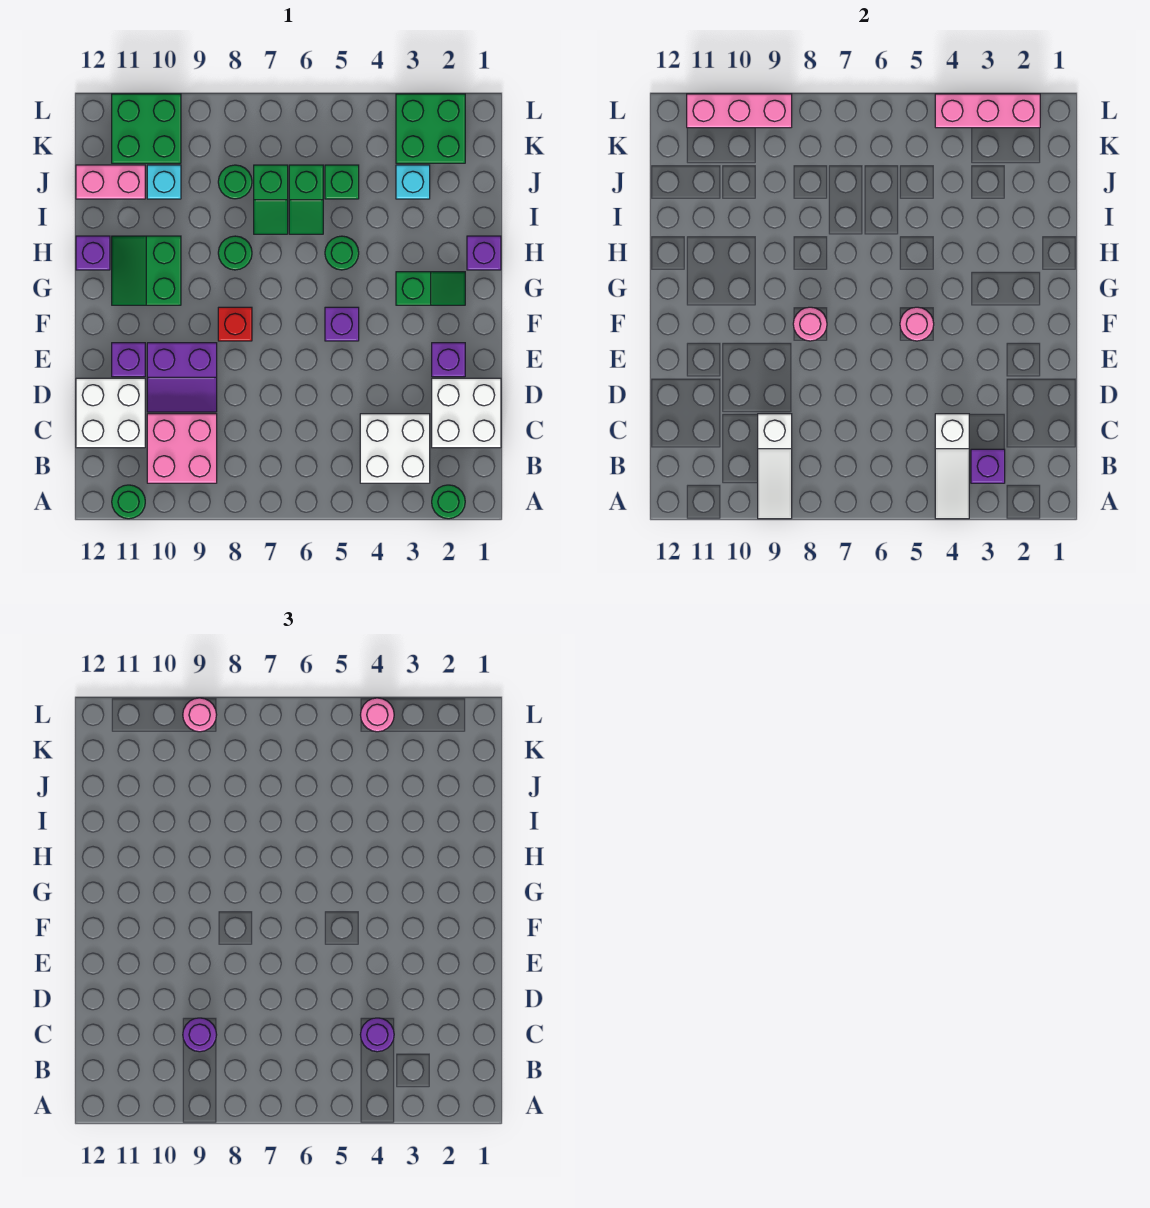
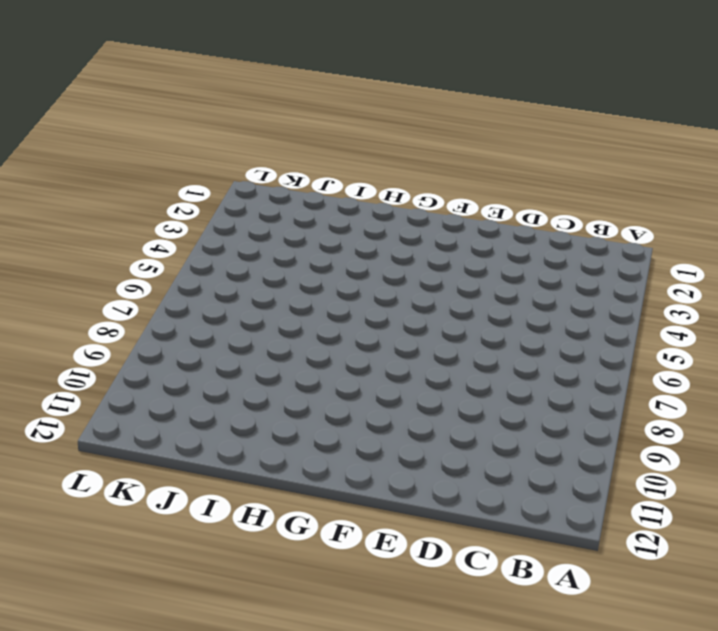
none -> green round brick A2 level 1
none -> green round brick A11 level 1
none -> white brick B3:C4 level 1
none -> pink brick B9:C10 level 1

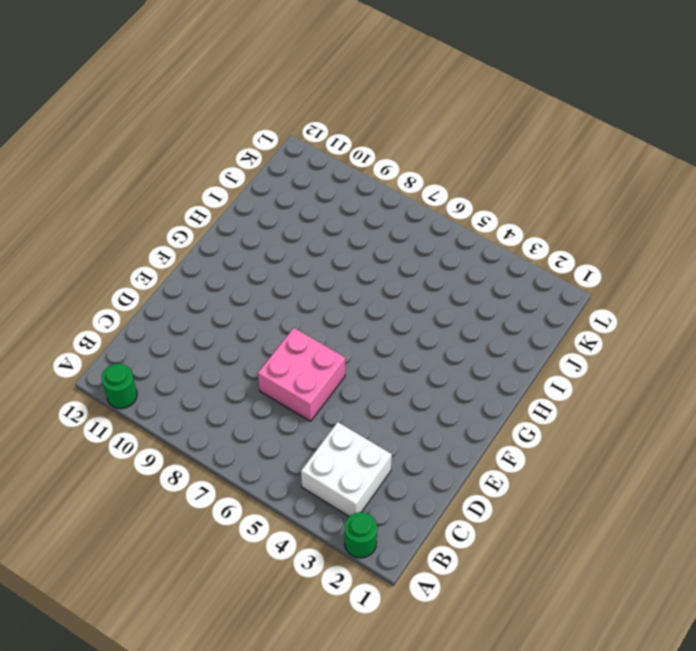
pink brick D6:E7 level 1 -> pink brick B9:C10 level 1
none -> white brick C1:D2 level 1
none -> white brick C11:D12 level 1
none -> purple slope D9:E10 level 1 top E
none -> purple brick E2 level 1

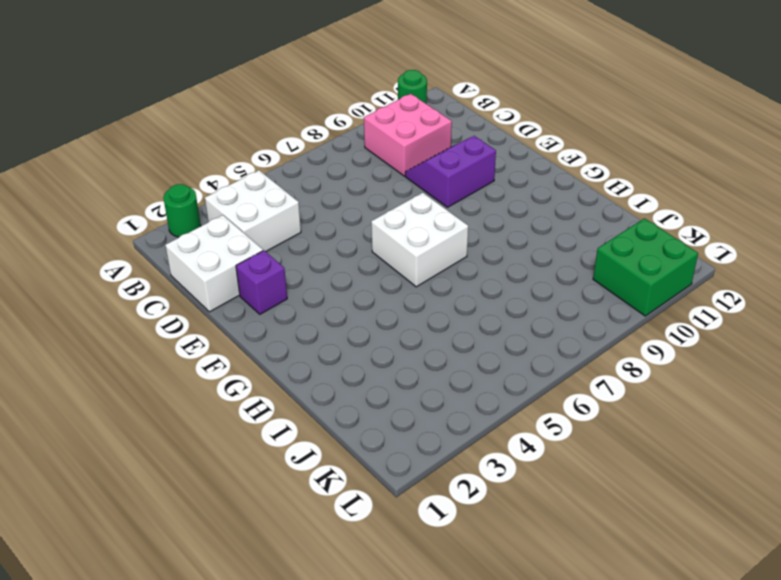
white brick F6:G7 level 1 -> white brick C11:D12 level 1
none -> purple brick E11 level 1
none -> purple brick F5 level 1
none -> red brick F8 level 1
none -> green slope G2:G3 level 1 top 3

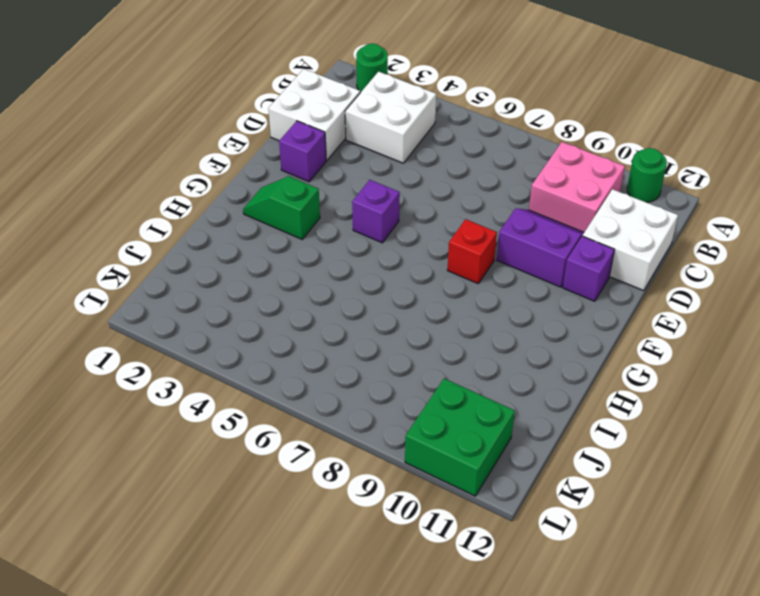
none -> green slope G10:H11 level 1 top 10
none -> purple brick H1 level 1
none -> green round brick H5 level 1
none -> green round brick H8 level 1

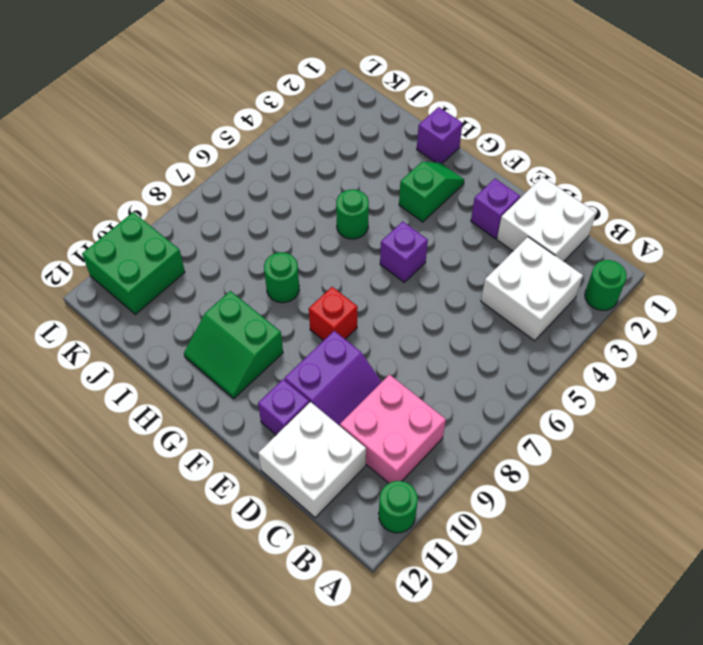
none -> purple brick H12 level 1
none -> green slope I6:J6 level 1 top J
none -> green slope I7:J7 level 1 top J
none -> cyan brick J3 level 1

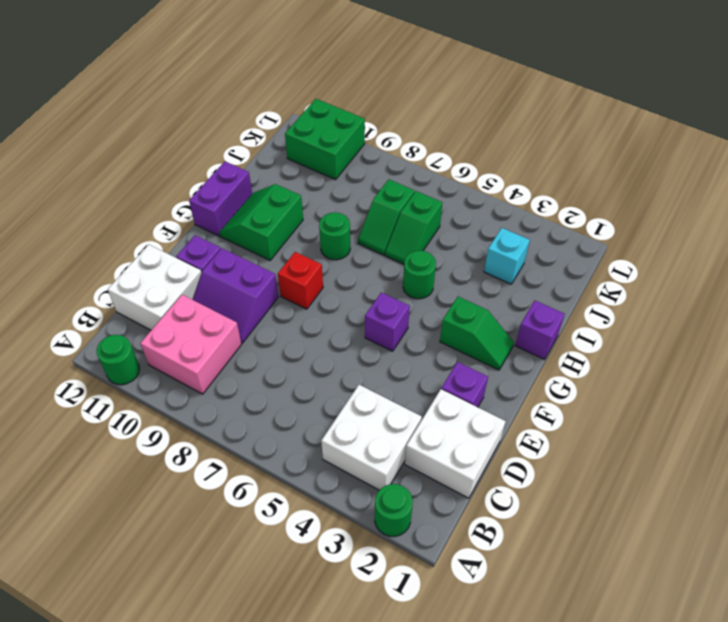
purple brick G12:H12 level 1 -> purple brick H12 level 1
none -> green brick J5 level 1
none -> green round brick J8 level 1
none -> cyan brick J10 level 1
none -> pink brick J11:J12 level 1

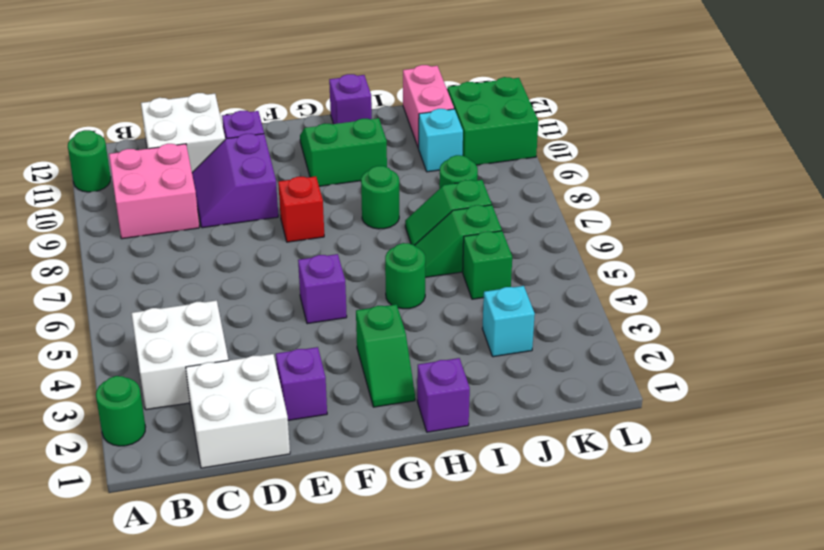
none -> green brick K2:L3 level 1
none -> white slope A4:C4 level 2 top C
none -> white slope A9:C9 level 2 top C
none -> purple brick B3 level 2

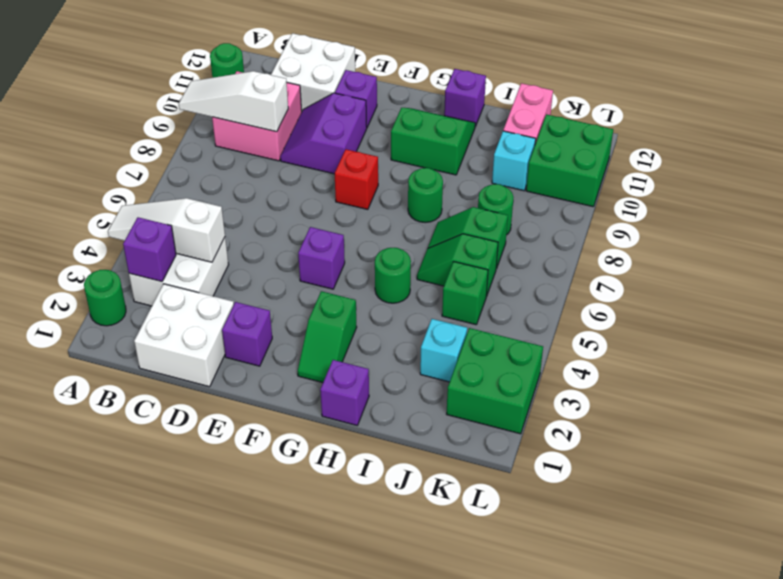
none -> pink round brick F5 level 2
none -> pink round brick F8 level 2
none -> pink brick L2:L4 level 2
none -> pink brick L9:L11 level 2

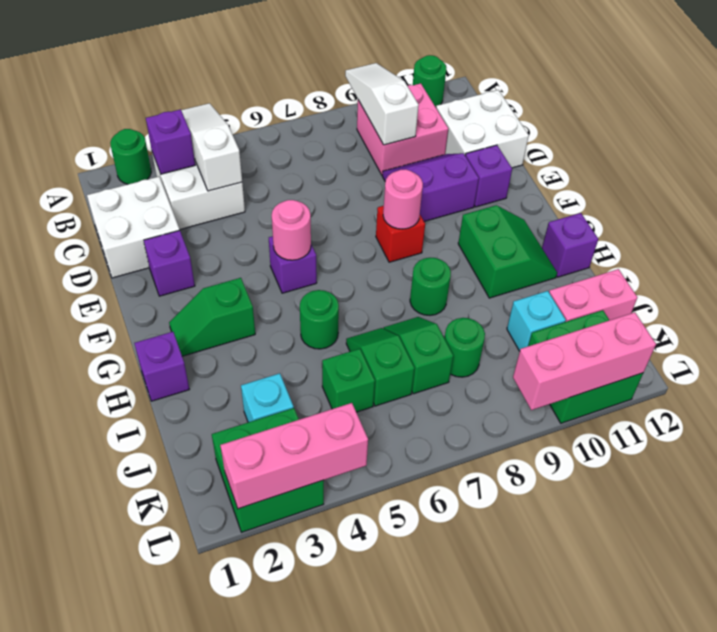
none -> purple round brick C4 level 3
none -> purple round brick C9 level 3
none -> pink round brick L4 level 3
none -> pink round brick L9 level 3

